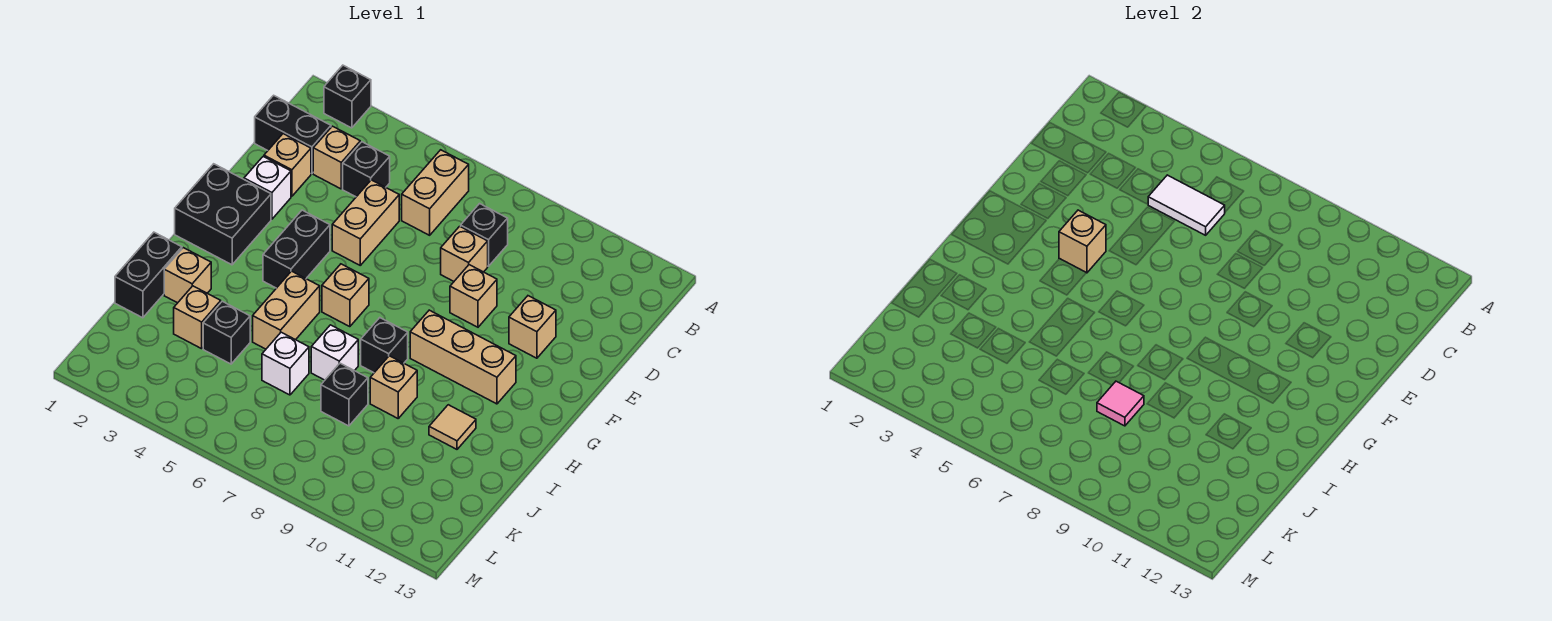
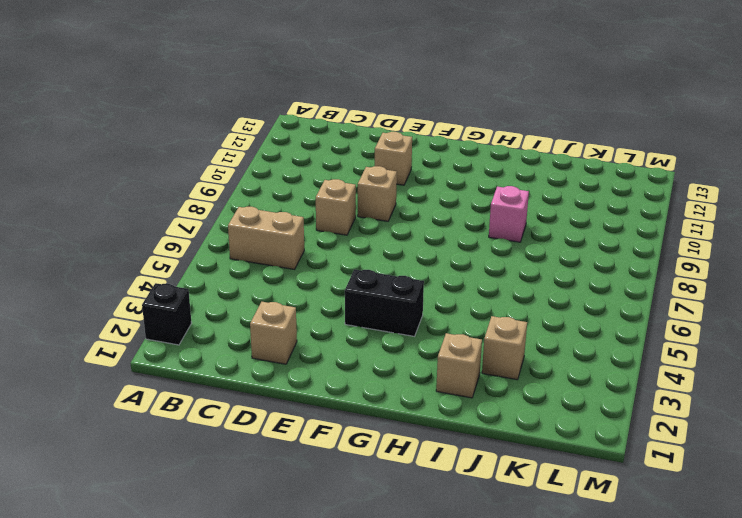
pink brick I9 level 1 -> tan brick I9 level 1
none -> black brick C1:C2 level 1
none -> tan brick C3 level 1
none -> black brick C4 level 1
none -> black brick C8 level 1

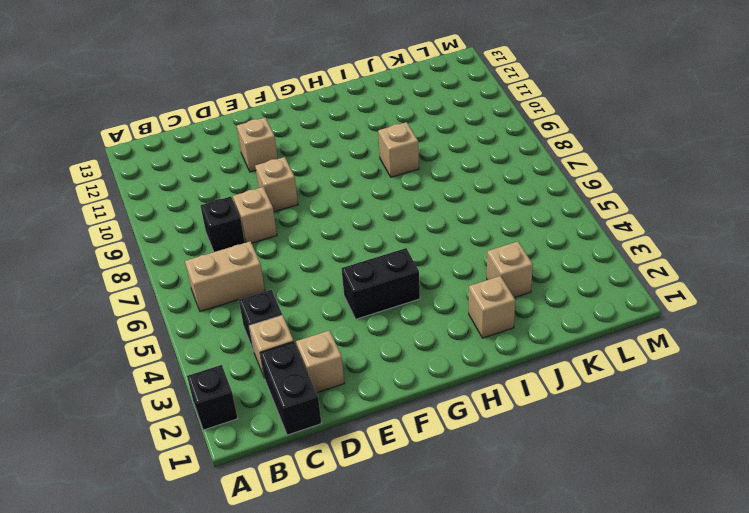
none -> tan brick D5:E5 level 1
none -> white brick E2 level 1
none -> black brick F1:G2 level 1
none -> tan brick G6 level 1

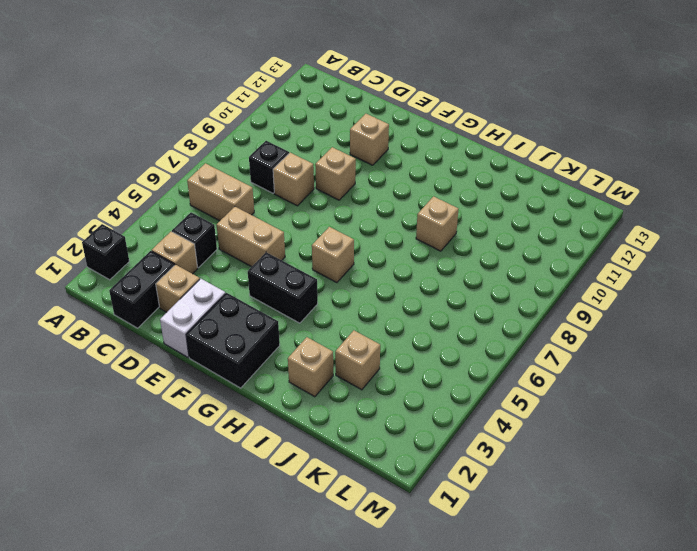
white brick E1:E2 level 1 -> white brick E2 level 1
none -> tan brick G9:G11 level 1
none -> tan brick H5:I5 level 1
none -> black brick H8 level 1
none -> black brick I1:J1 level 1

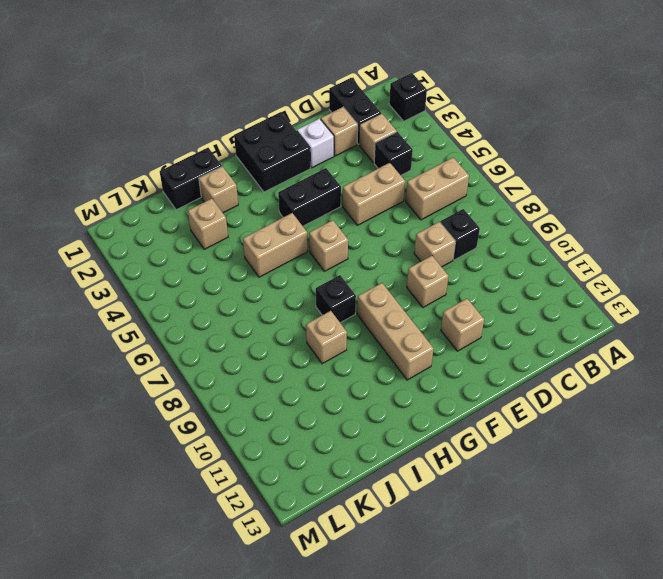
none -> white brick I7 level 1
none -> tan tile I11 level 1
none -> black brick J4 level 1
none -> white brick J6 level 1

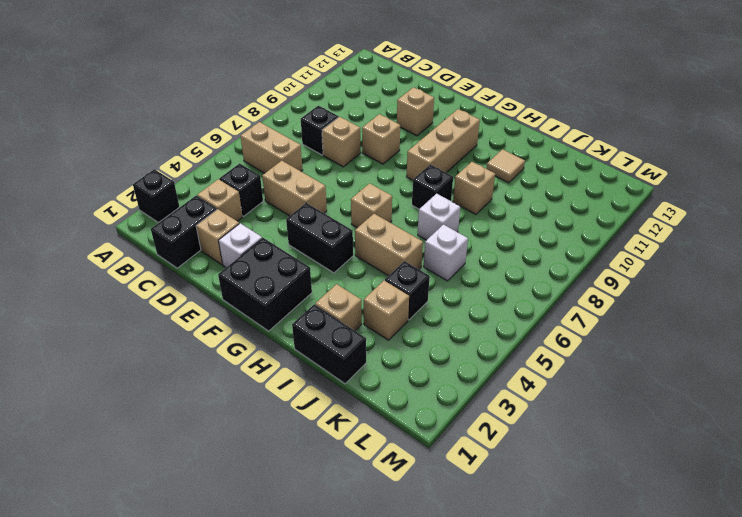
none -> black brick J8 level 1
none -> white tile C5:C6 level 2
none -> tan brick F4 level 2
none -> pink tile J8 level 2

